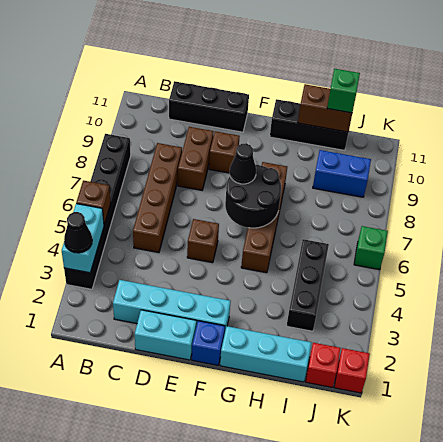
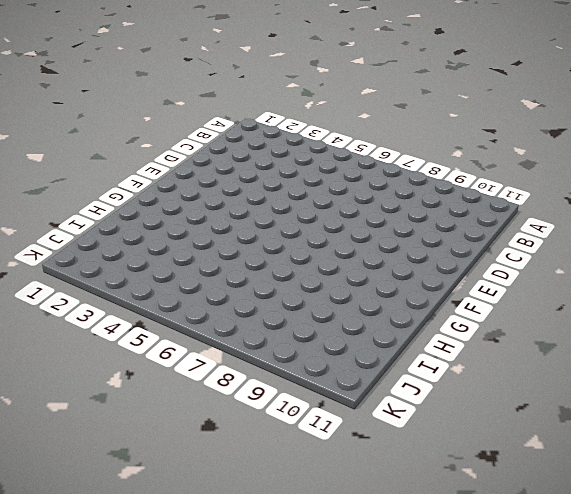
none -> black brick A3:A8 level 1
none -> cyan brick C2:F2 level 1
none -> brown brick C5:C8 level 1

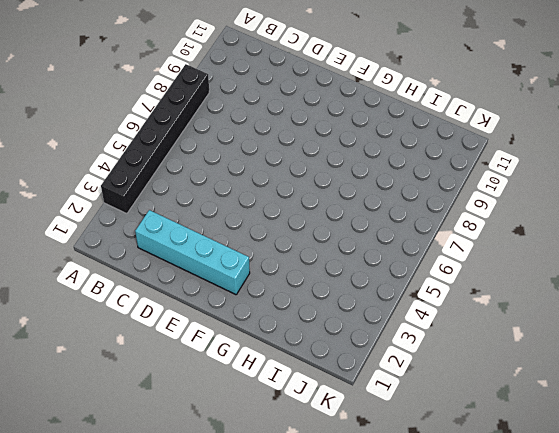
none -> brown brick C5:C8 level 1
none -> black brick C11:E11 level 1
none -> cyan brick D1:E1 level 1

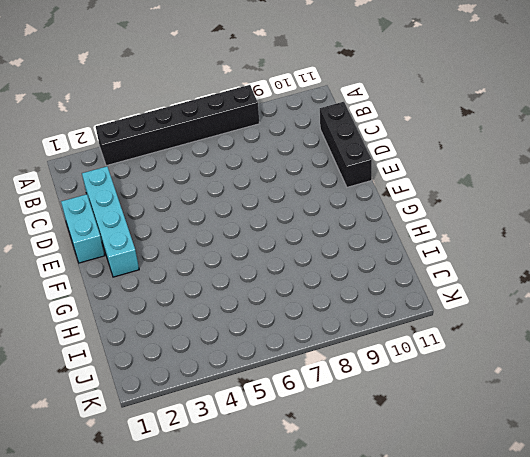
none -> brown brick C5:C8 level 1
none -> brown brick D8:D9 level 1
none -> brown brick E5 level 1

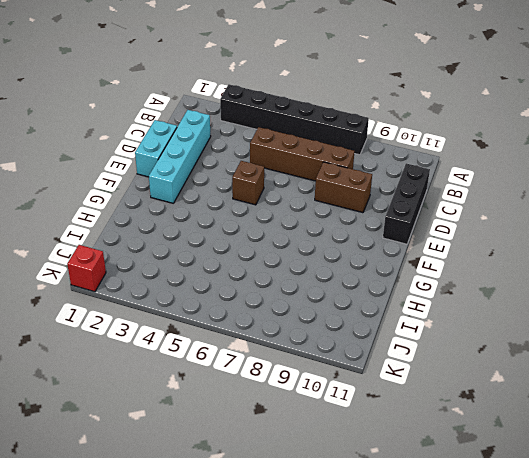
none -> brown brick E9 level 1
none -> blue brick F1 level 1
none -> cyan brick G1:I1 level 1

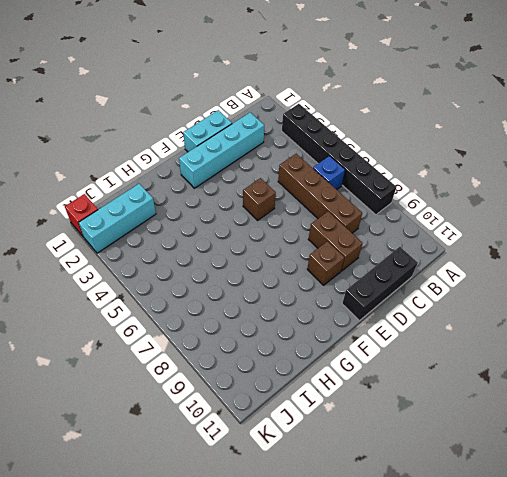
blue brick B6 level 1 -> blue brick F1 level 1
cyan brick I2:K2 level 1 -> cyan brick G1:I1 level 1
none -> brown brick G5:G8 level 1
none -> black brick G11:I11 level 1
none -> black brick I3:I5 level 1

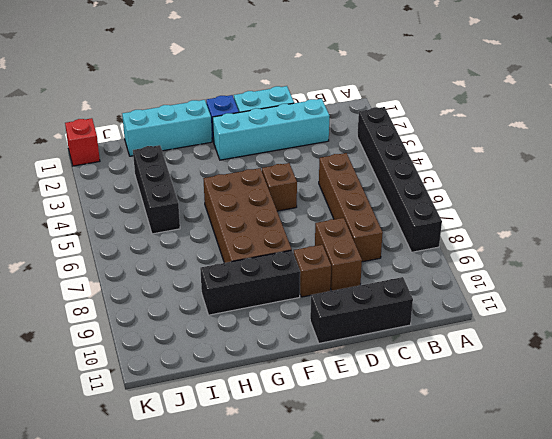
brown brick F5:G8 level 1 -> brown brick G5:G8 level 1
black brick F9:H9 level 1 -> black brick G11:I11 level 1
none -> blue brick I9:J9 level 1
none -> red brick J1 level 1
none -> green brick K6 level 1

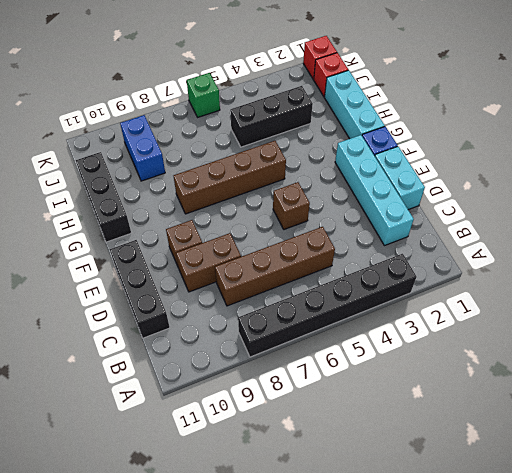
none -> cyan brick A3:A4 level 2
none -> brown brick A5 level 2
none -> black round brick F6:G7 level 2

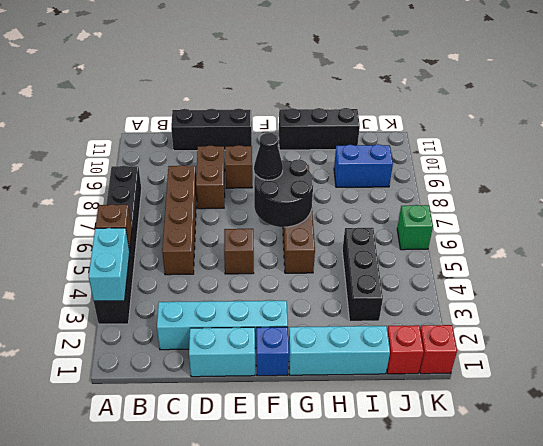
none -> brown brick H11:I11 level 2
none -> black cone A3 level 3
none -> green brick I11 level 3

